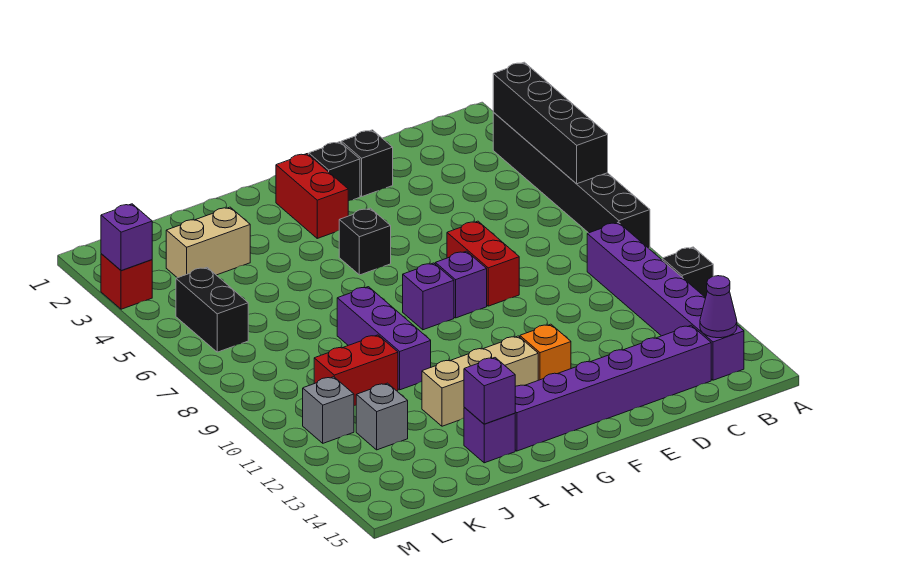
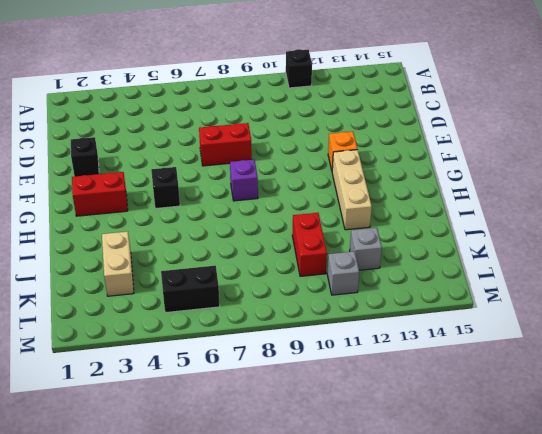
none -> black brick A3:A8 level 1
none -> purple brick B9:B14 level 1
none -> purple brick C14:H14 level 1

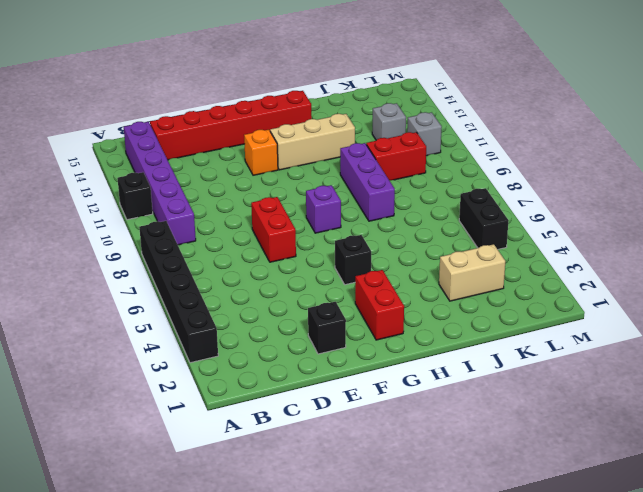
red brick C14:H14 level 1 -> purple brick C14:H14 level 1
none -> black brick F2 level 1
none -> purple brick F8 level 1
none -> purple brick I14 level 1

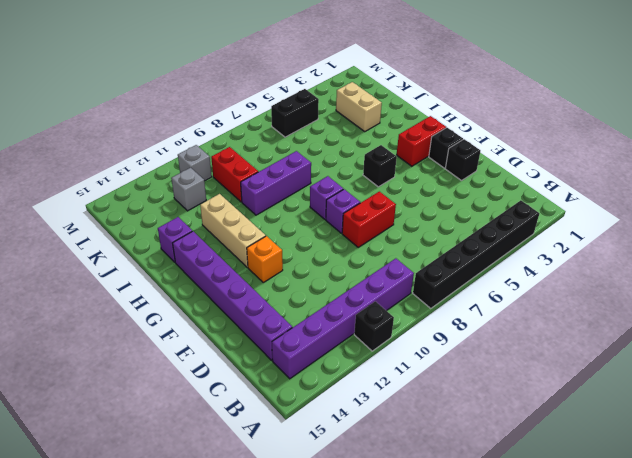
none -> red brick M3 level 1
none -> black brick A3:A6 level 2
none -> purple cone B14 level 2

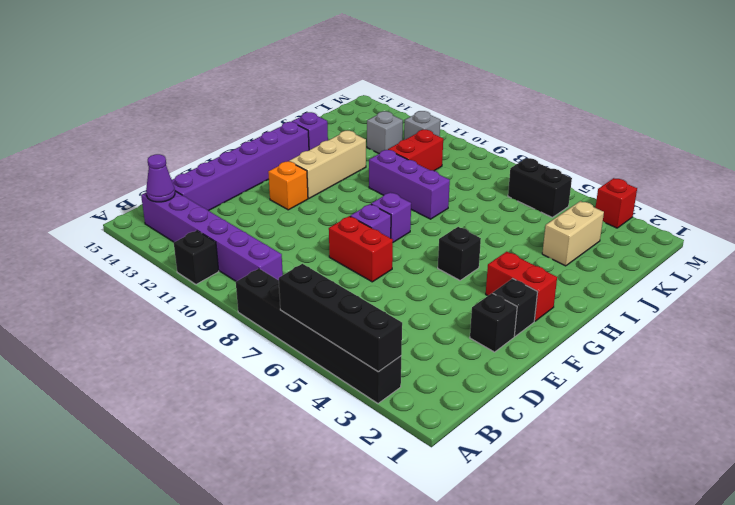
none -> purple brick I14 level 2
none -> purple brick M3 level 2

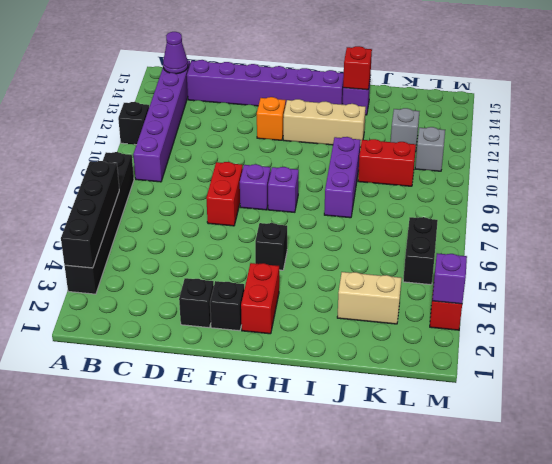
red brick I14 level 2 -> purple brick I14 level 2

